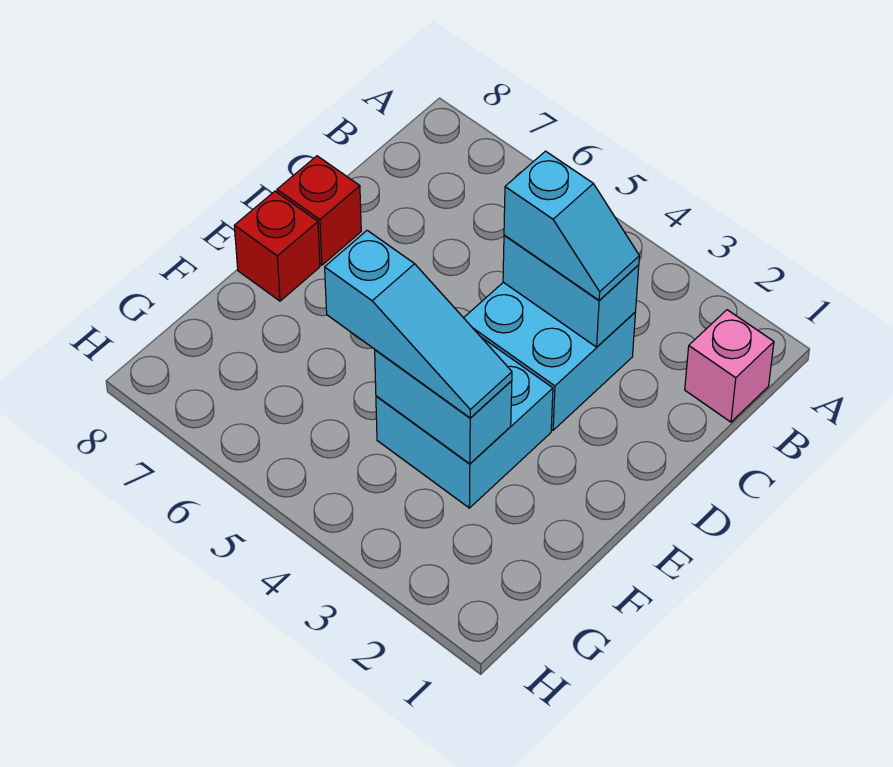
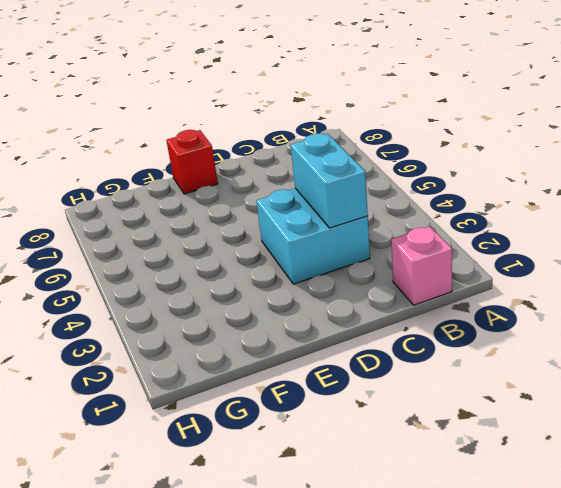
none -> red brick D8 level 1
none -> cyan brick E3:F4 level 1

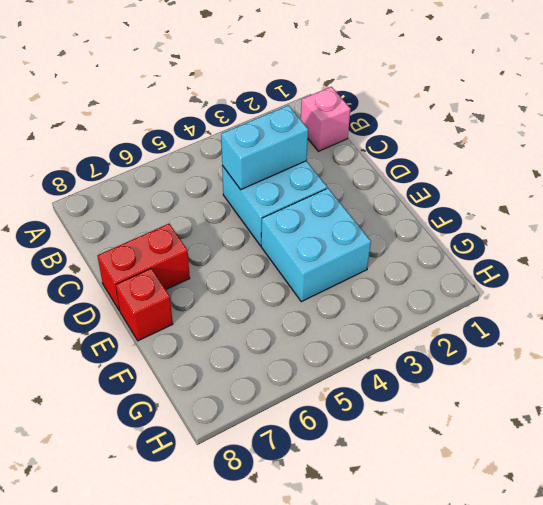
red brick D7:D8 level 1 -> red brick D8 level 1
none -> cyan brick F3:F4 level 2
none -> cyan slope C3:C4 level 3 top 4

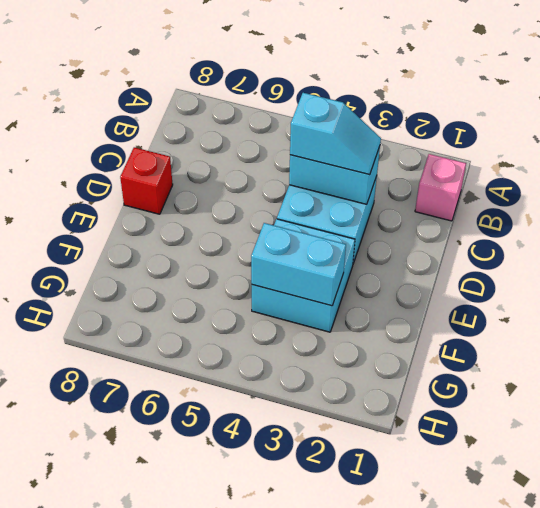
none -> red brick E8 level 1
none -> cyan slope F3:F5 level 3 top 5

